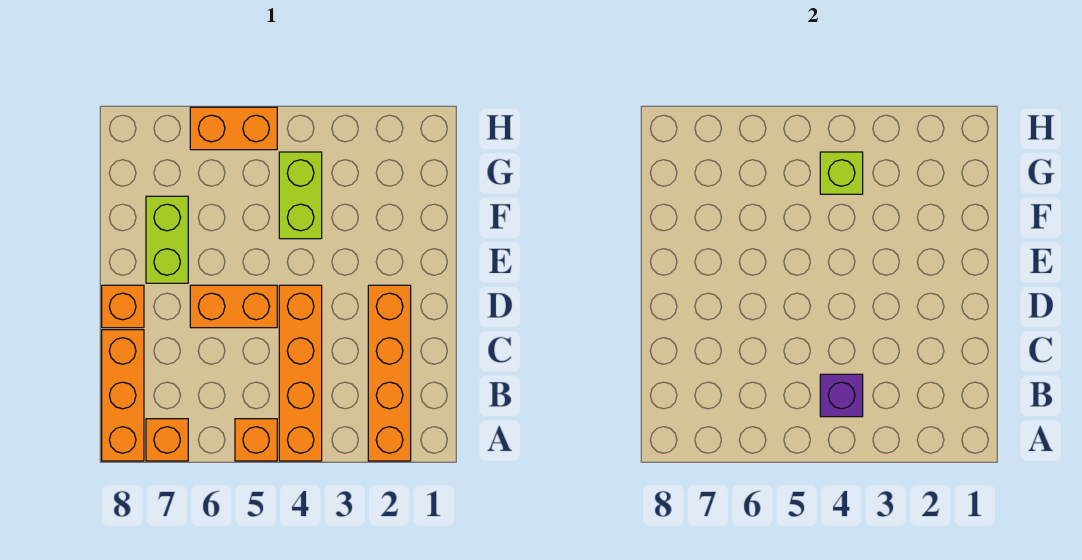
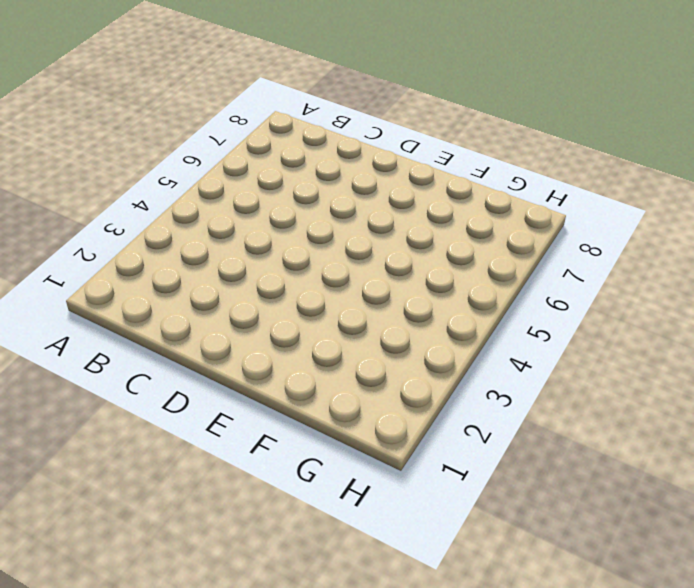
none -> orange brick A2:D2 level 1
none -> orange brick A4:D4 level 1
none -> orange brick A5 level 1

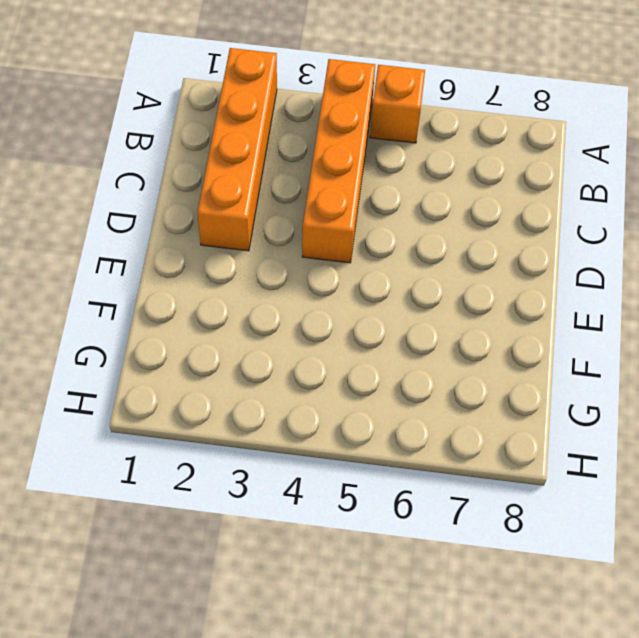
none -> orange brick A7 level 1
none -> orange brick A8:C8 level 1
none -> orange brick D5:D6 level 1

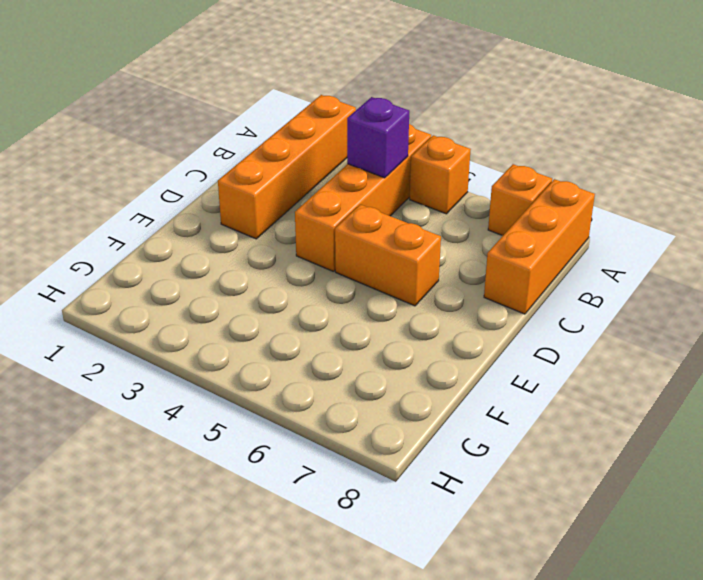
none -> orange brick D8 level 1
none -> lime brick E7:F7 level 1
none -> lime brick F4:G4 level 1

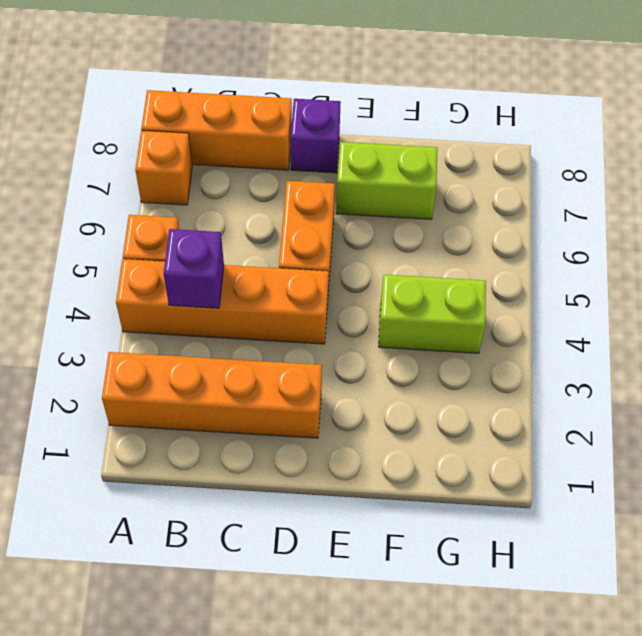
purple brick D8 level 1 -> orange brick D8 level 1
none -> orange brick H5:H6 level 1
none -> lime brick G4 level 2

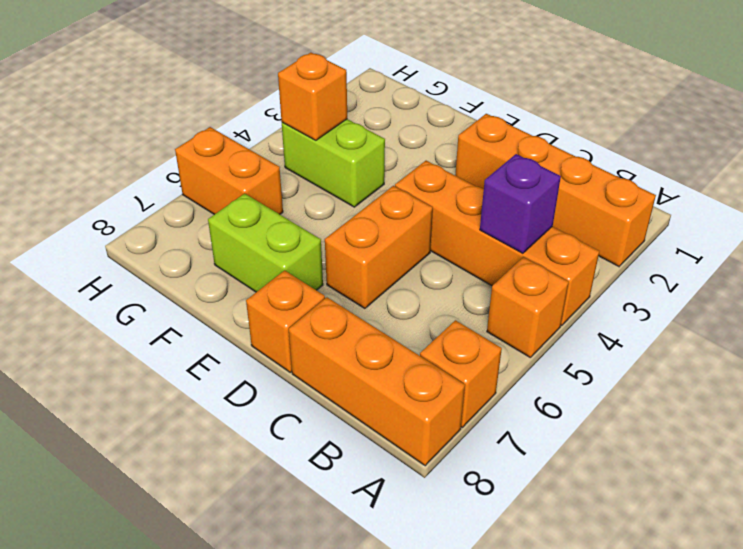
orange brick G4 level 2 -> lime brick G4 level 2
orange brick G6:H6 level 1 -> orange brick H5:H6 level 1

